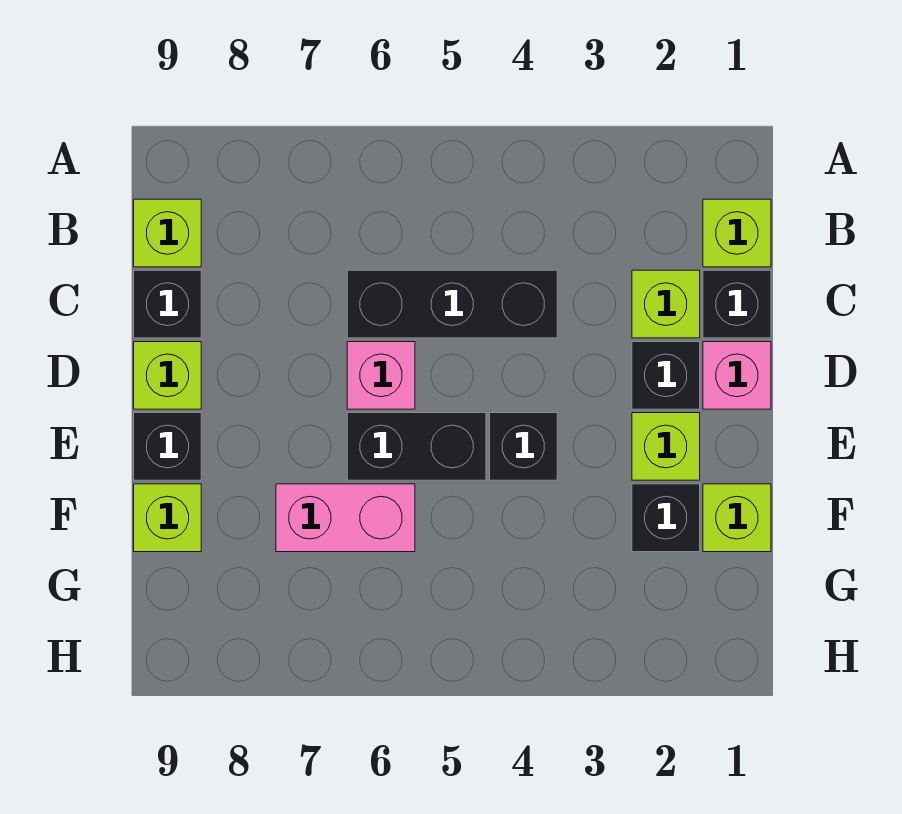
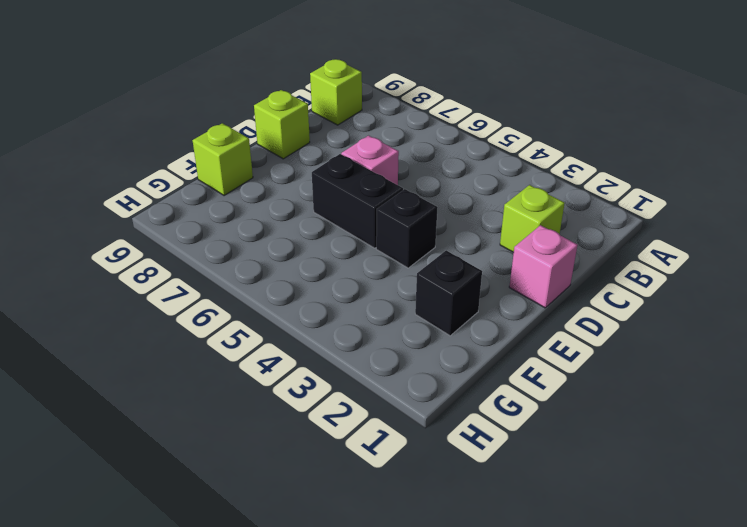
none -> lime brick B1 level 1
none -> black brick C1 level 1
none -> black brick C4:C6 level 1

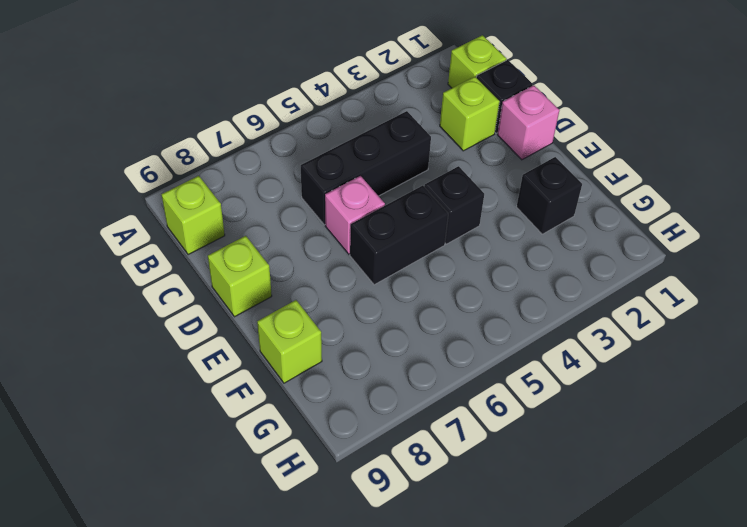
none -> black brick C9 level 1
none -> black brick D2 level 1
none -> lime brick E2 level 1

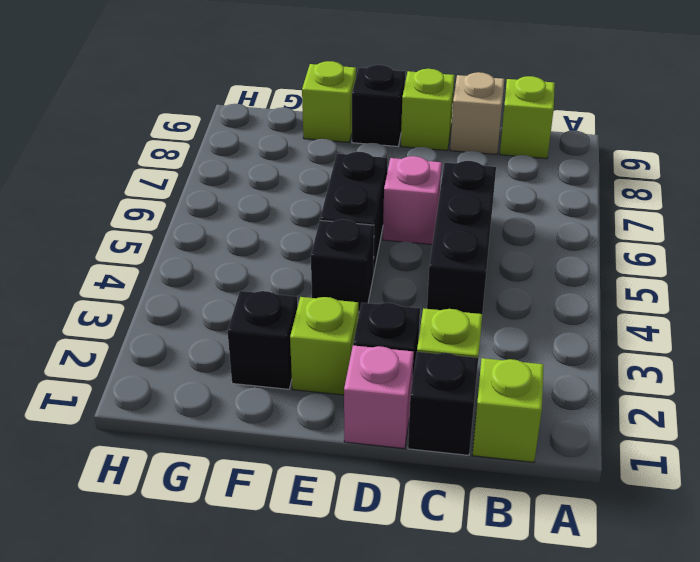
tan brick C9 level 1 -> black brick C9 level 1
none -> lime brick F1 level 1
none -> pink brick F6:F7 level 1

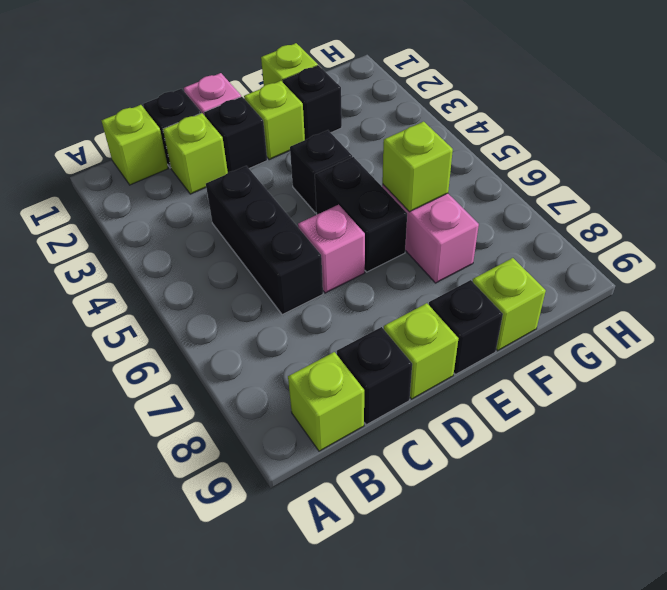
lime brick F6 level 2 -> none

